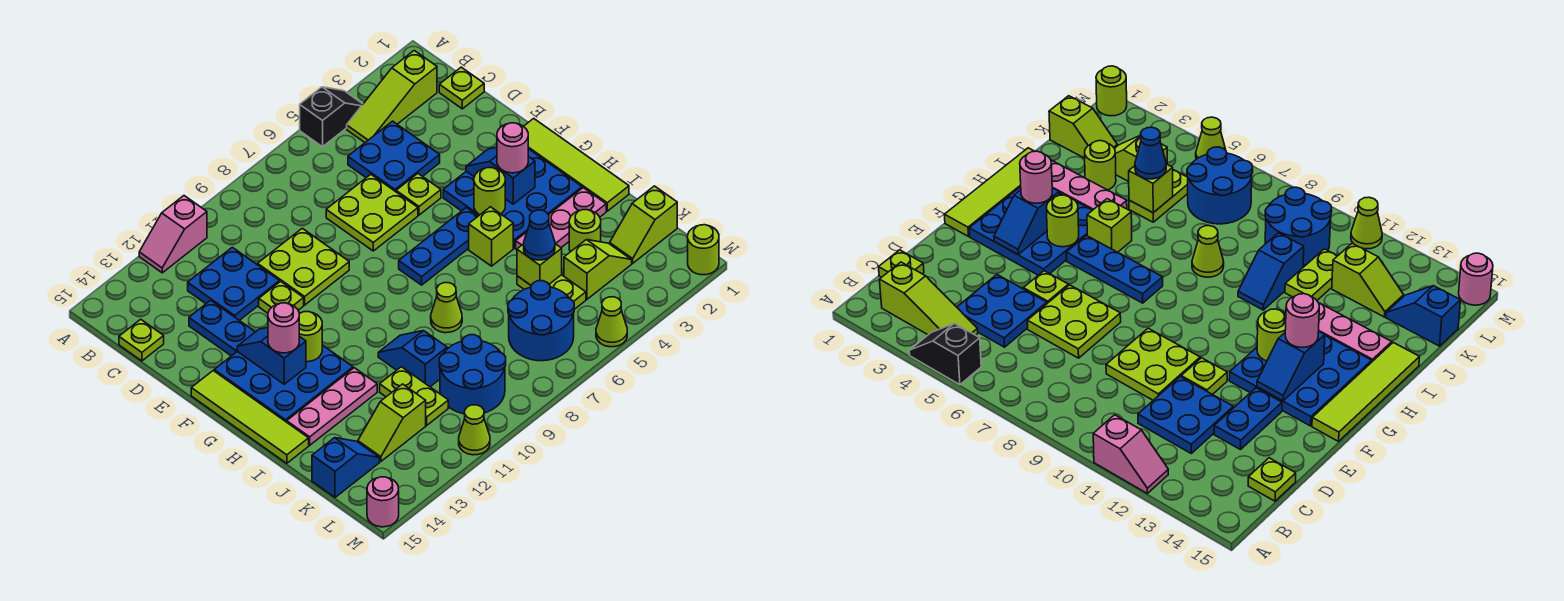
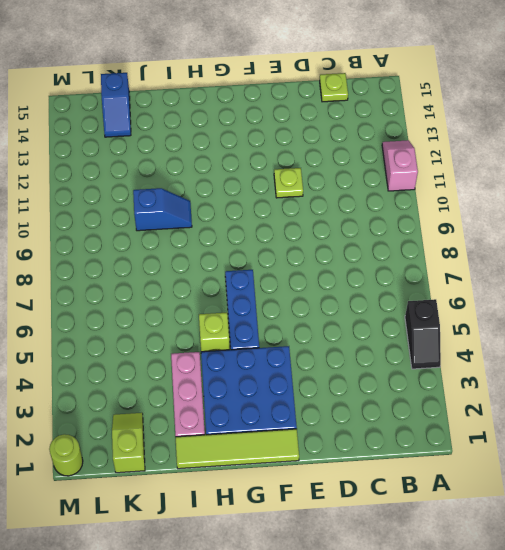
none -> lime slope B2:B4 level 1 top 2
none -> lime plate C1 level 1
none -> blue plate C4:D5 level 1
none -> blue plate C11:D12 level 1

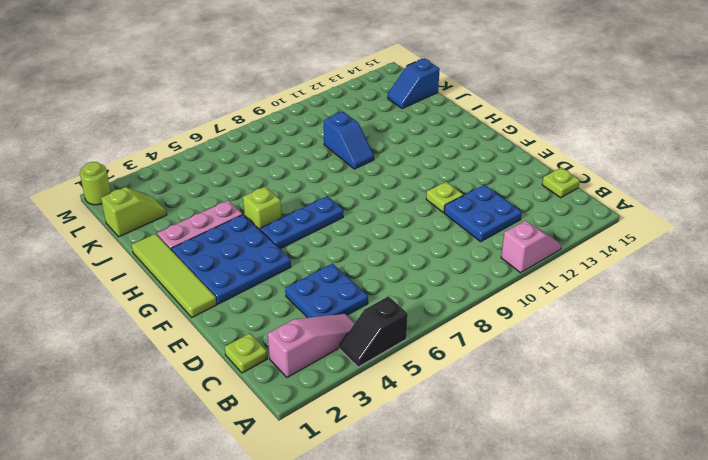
pink slope B2:B4 level 1 top 2 -> lime slope B2:B4 level 1 top 2
none -> lime plate D6:E7 level 1
none -> lime plate D9:E10 level 1
none -> blue plate D13:E13 level 1
none -> lime plate E5 level 1

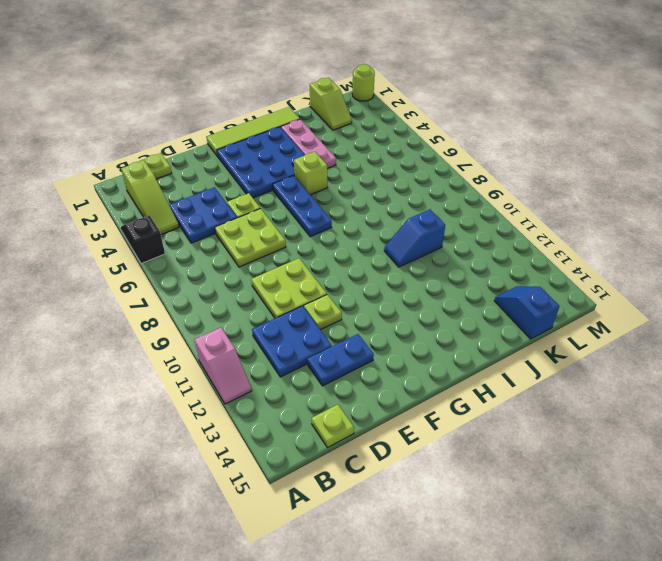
none -> blue plate F12:H14 level 1
none -> lime tile F15:I15 level 1
none -> lime cone I8 level 1
none -> pink plate I12:I14 level 1

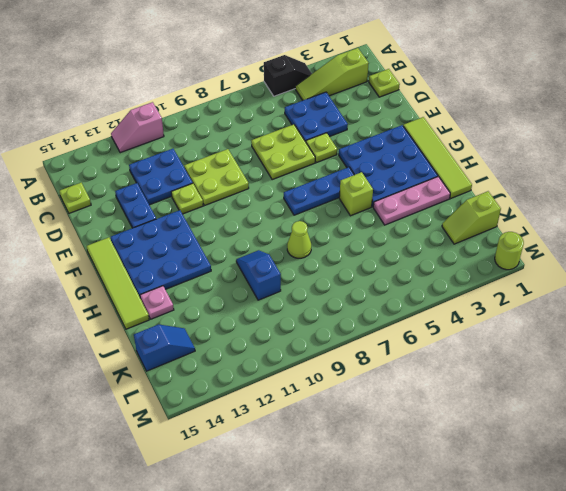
pink plate I14 level 1 -> pink plate I12:I14 level 1
none -> lime round brick J3 level 1
none -> lime plate J5:K5 level 1
none -> lime plate J11:K11 level 1
none -> lime slope K3:K4 level 1 top 4

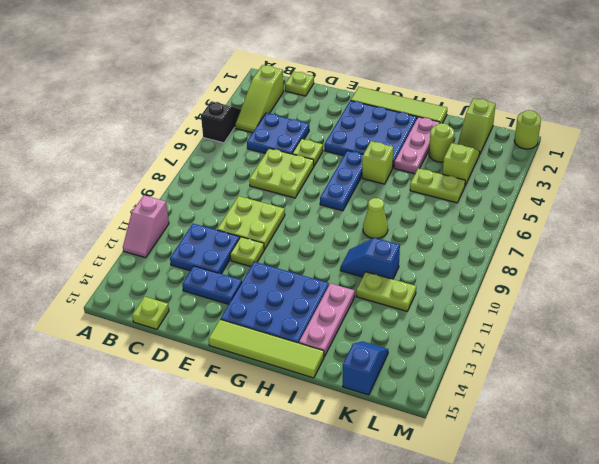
none -> blue round brick K6:L7 level 1
none -> blue round brick K9:L10 level 1
none -> lime slope K12:K13 level 1 top 12
none -> lime cone M5 level 1

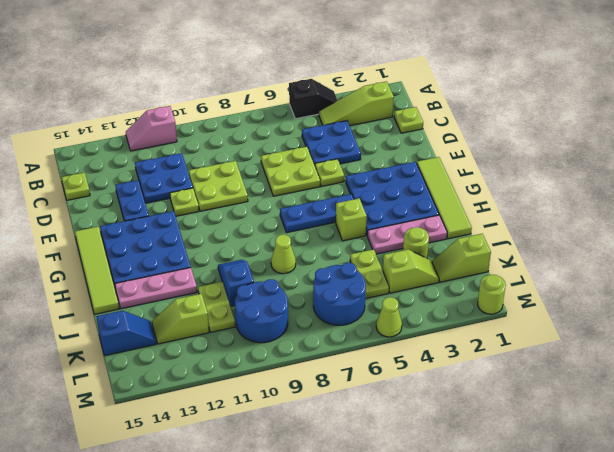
none -> lime cone M11 level 1
none -> pink round brick M15 level 1
none -> blue slope F3:G3 level 2 top G
none -> blue slope F13:G13 level 2 top G

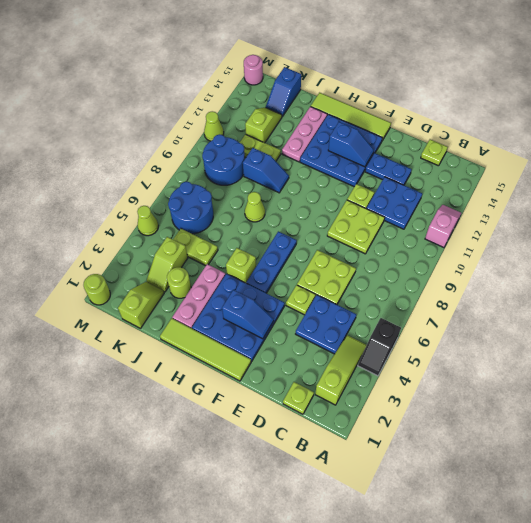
none -> lime round brick G4 level 2
none -> lime round brick G12 level 2
none -> lime brick J5 level 2
none -> pink round brick G3 level 3

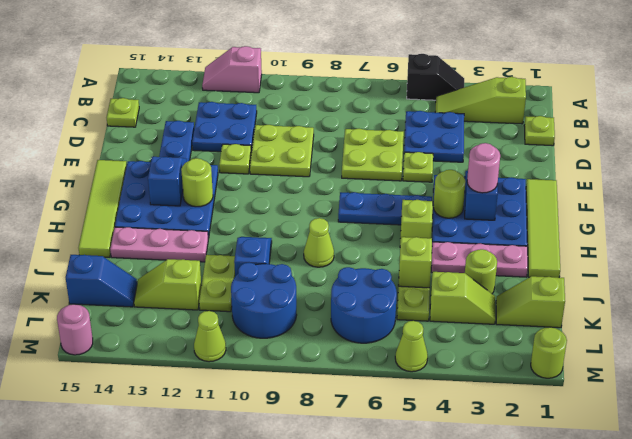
none -> pink round brick G13 level 3
none -> blue cone J5 level 3

